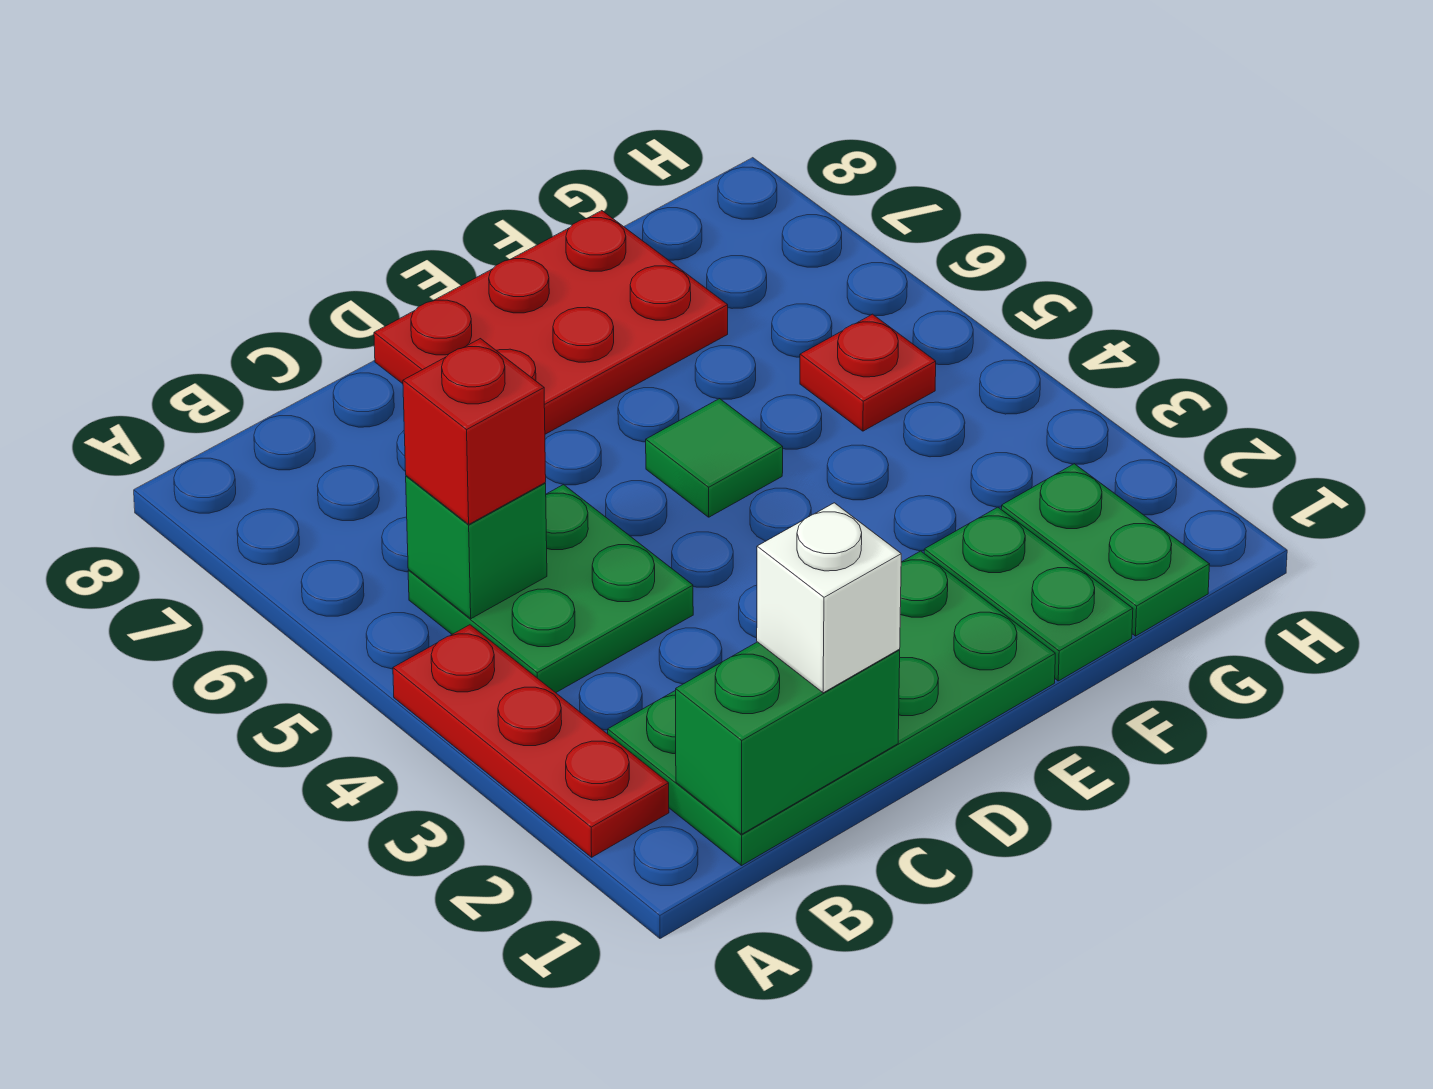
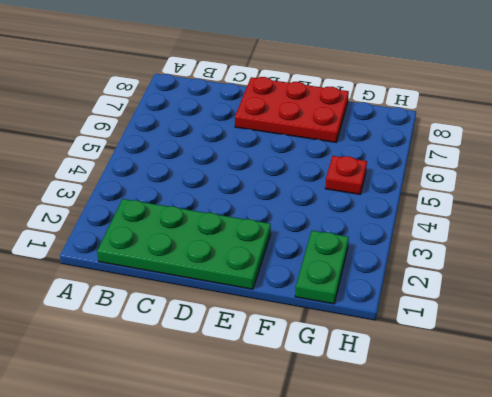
none -> red plate A2:A4 level 1
none -> green plate B4:C5 level 1
none -> green tile E5 level 1

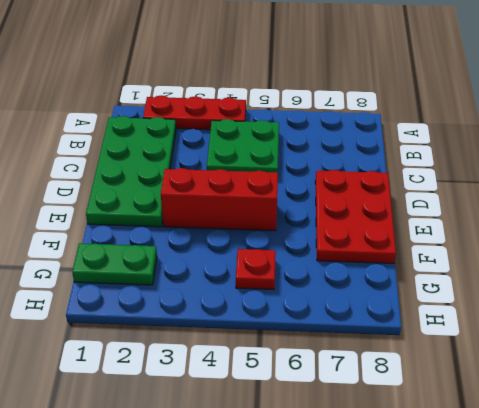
red brick E3:E5 level 1 -> green tile E5 level 1
none -> green plate F1:F2 level 1
none -> green brick B1:C1 level 2
none -> green brick B5 level 2

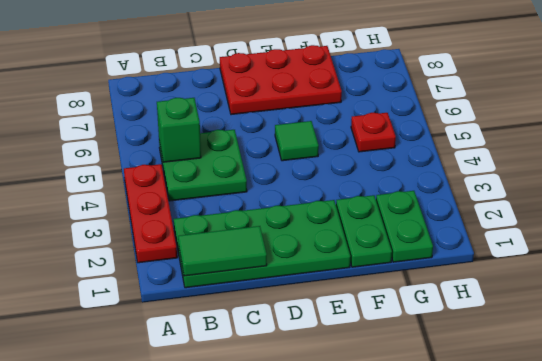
green tile B1:C1 level 2 -> green brick B1:C1 level 2
none -> red brick B5 level 3
none -> white brick C1 level 3

